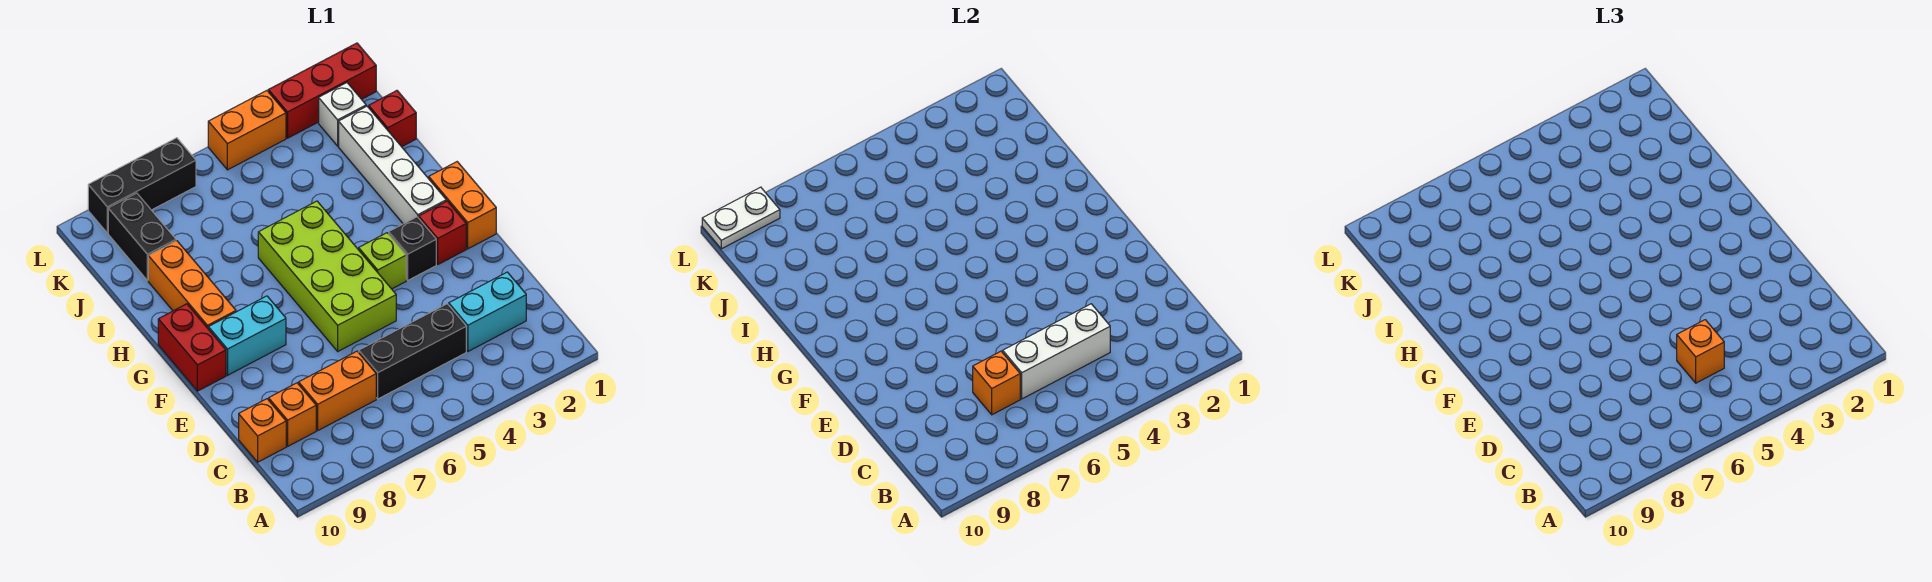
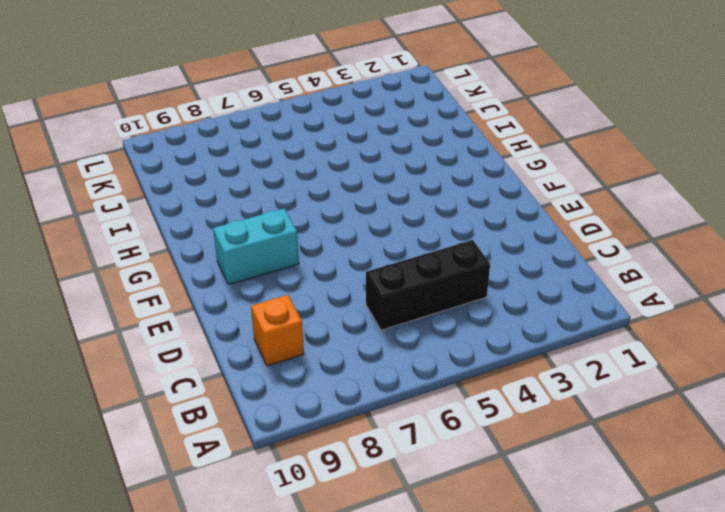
none -> cyan brick C2:C3 level 1
none -> orange brick C7:C8 level 1
none -> orange brick C10 level 1

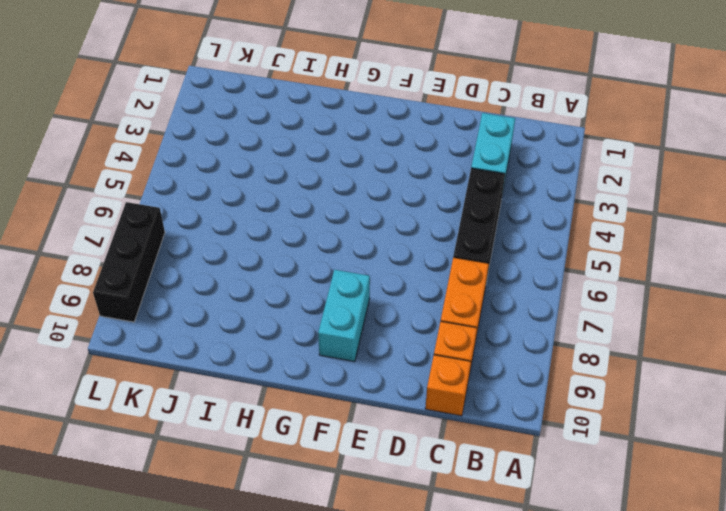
none -> lime brick E5:H6 level 1
none -> orange brick F1:G1 level 1
none -> red brick F2 level 1

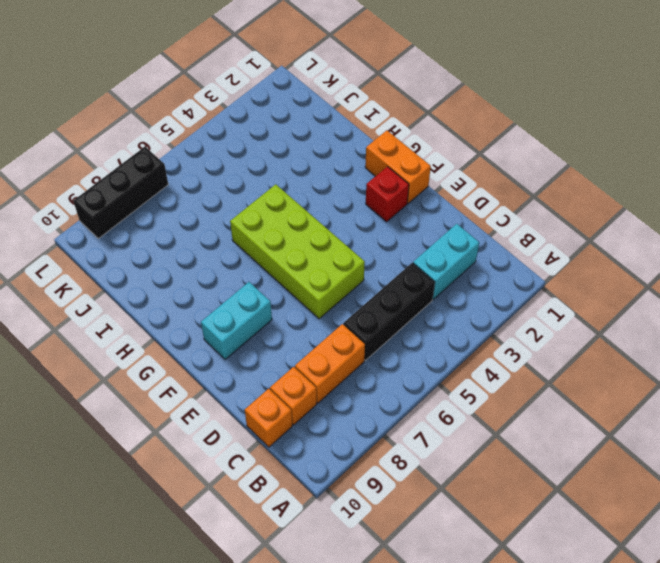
none -> black brick F3 level 1
none -> lime brick F4 level 1
none -> red brick F10:G10 level 1

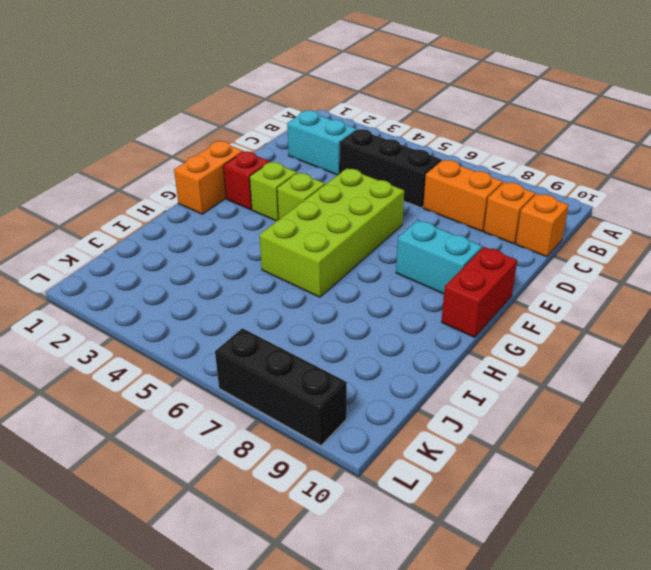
lime brick F3 level 1 -> black brick F3 level 1
none -> white brick G2:J2 level 1
none -> orange brick G9:I9 level 1
none -> red brick J1 level 1

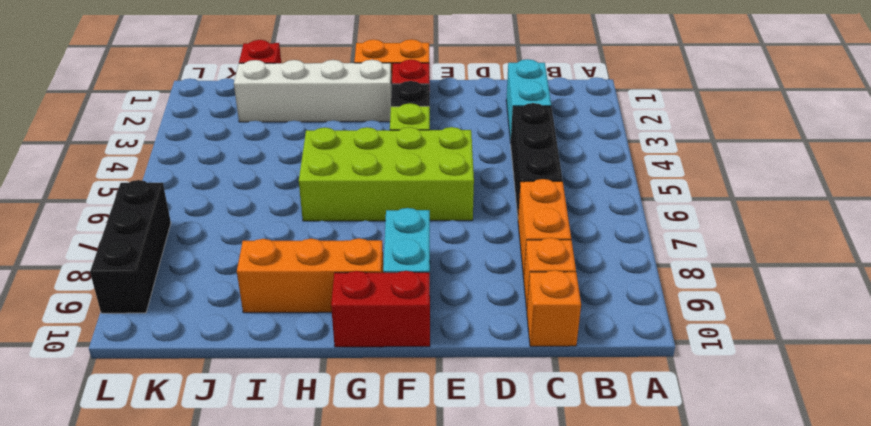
none -> black brick J9:K9 level 1
none -> white brick K2 level 1
none -> red brick L1:L3 level 1

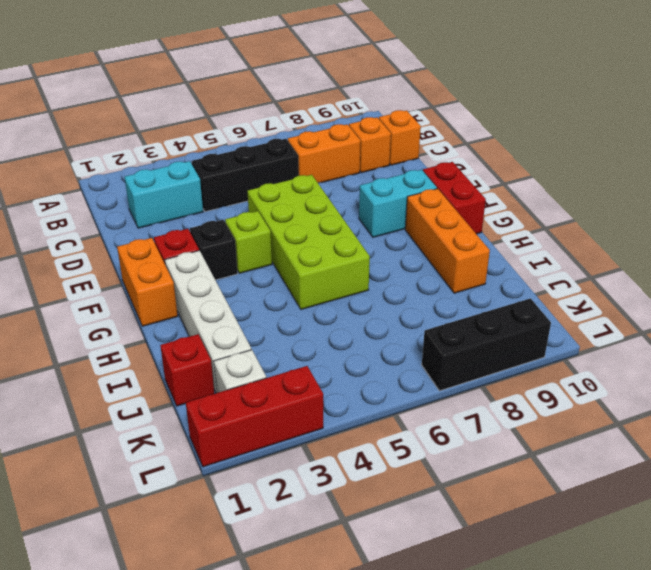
none -> black brick J9:K9 level 1
none -> orange brick L4:L5 level 1
none -> white brick C4:C6 level 2

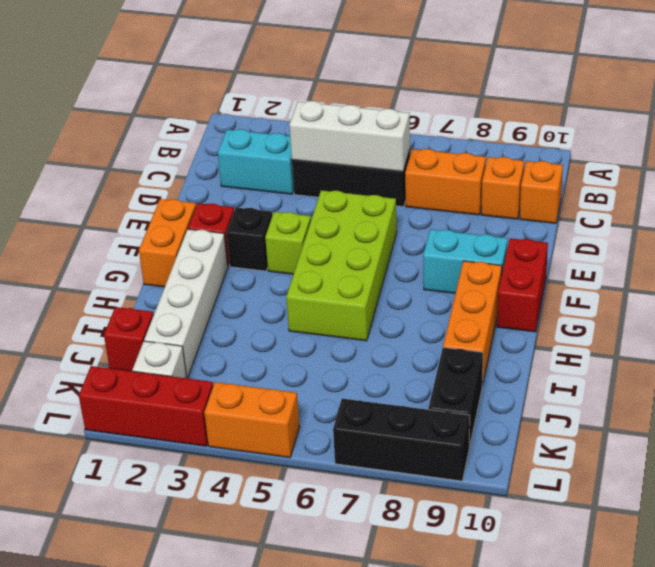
none -> orange brick C7 level 2
none -> white plate L9:L10 level 2
none -> orange brick C5 level 3

